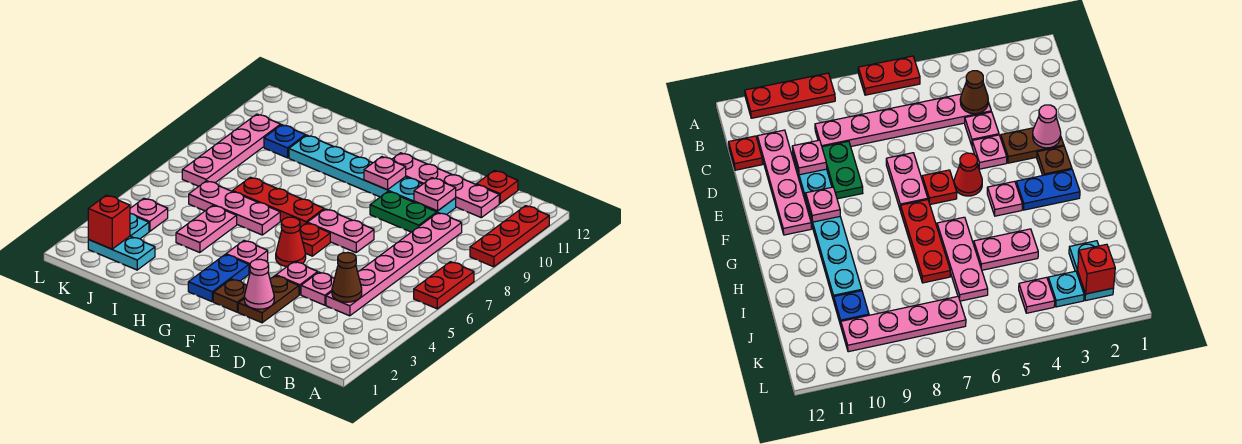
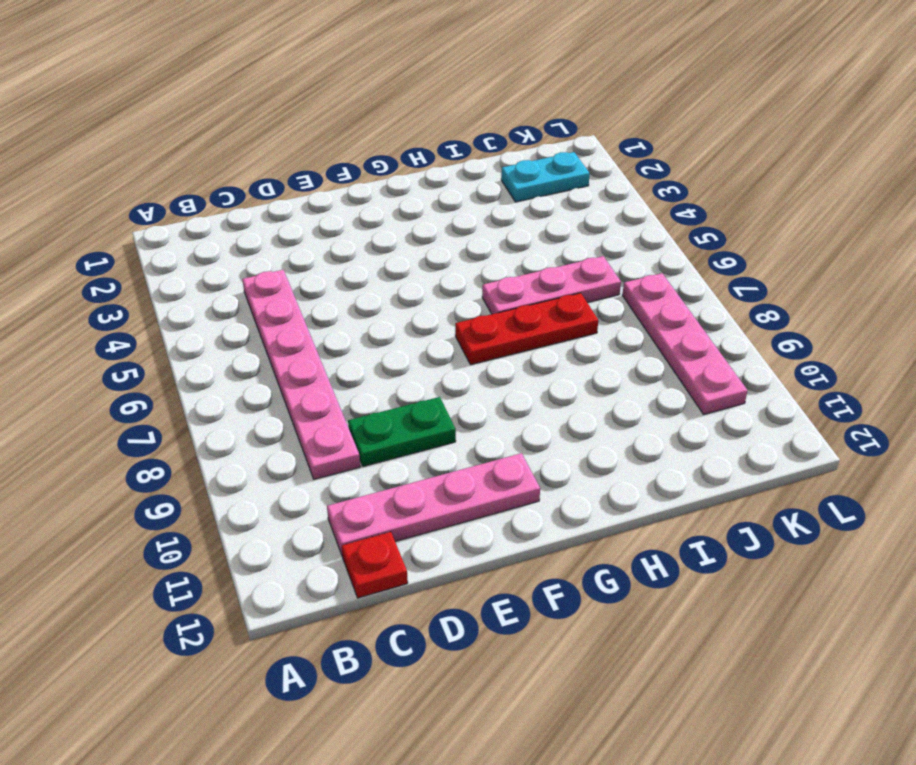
none -> red plate A6:A7 level 1
none -> red plate A9:A11 level 1
none -> pink plate D4 level 1

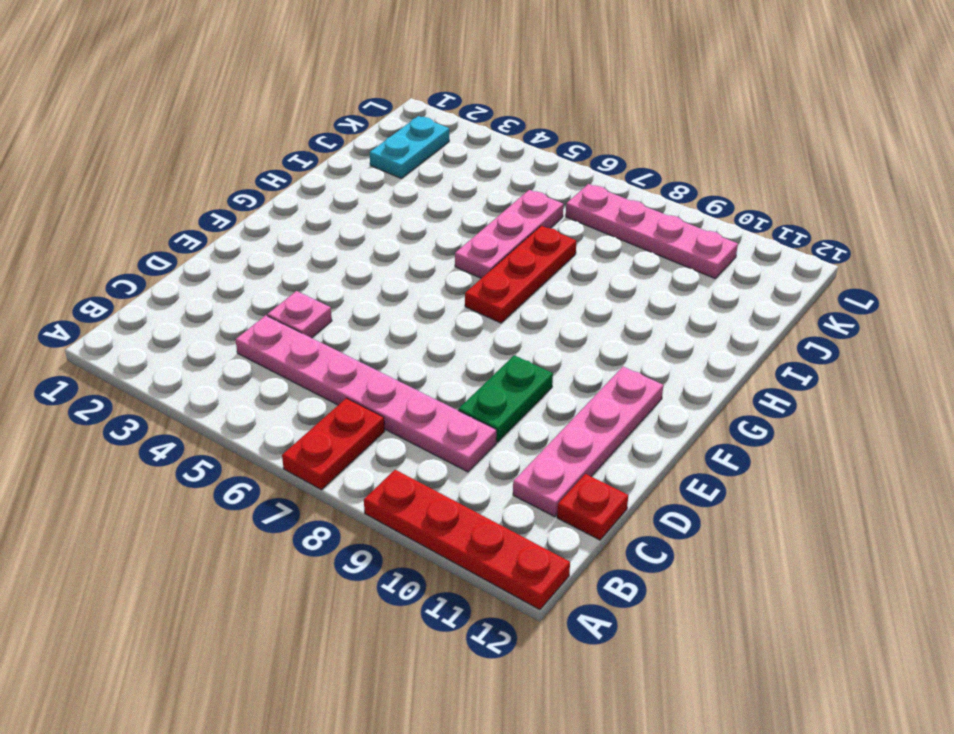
red plate A7:B7 level 1 -> red plate A6:A7 level 1
red plate A9:A12 level 1 -> red plate A9:A11 level 1
none -> cyan plate D10:I10 level 1
none -> brown plate E2:E3 level 1
none -> pink plate E4 level 1

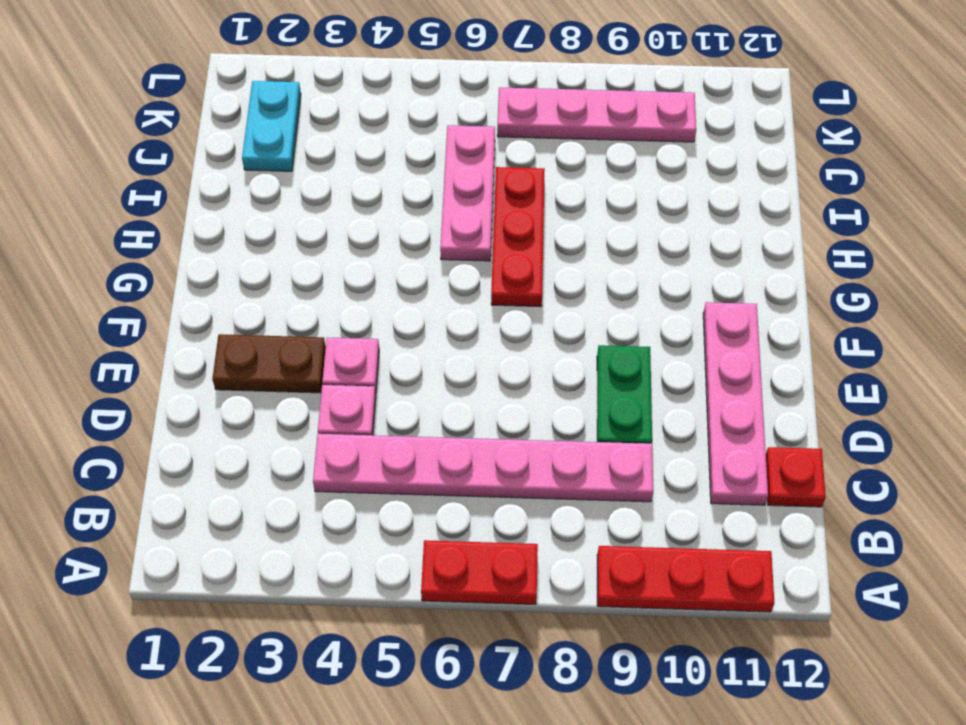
none -> cyan plate D10:I10 level 1
none -> pink plate E7:F7 level 1
none -> brown plate F2 level 1

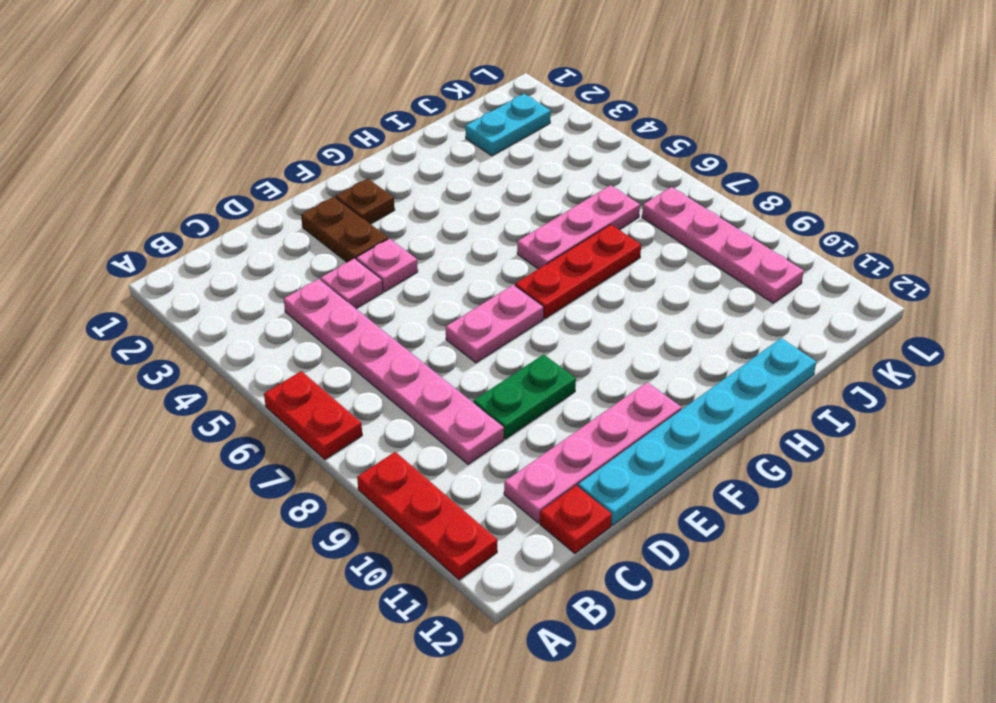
cyan plate D12:I12 level 1 -> cyan plate D10:I10 level 1
none -> red cone F5 level 1
none -> red plate F6 level 1
none -> blue plate G2:G3 level 1

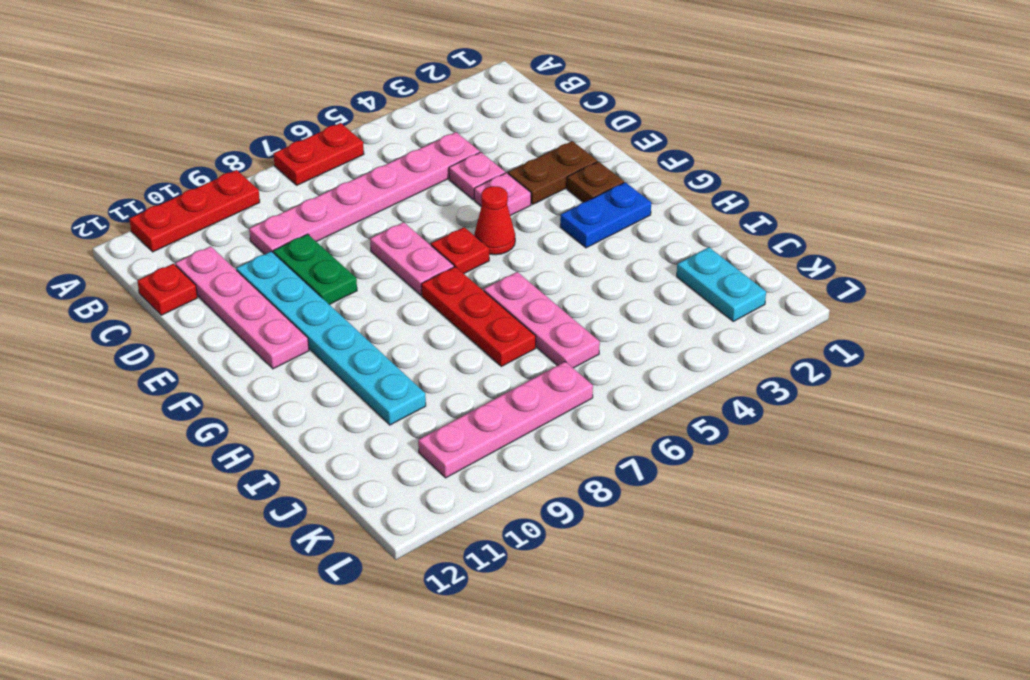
none -> pink plate G4 level 1
none -> pink plate I4:I5 level 1
none -> blue plate J10 level 1

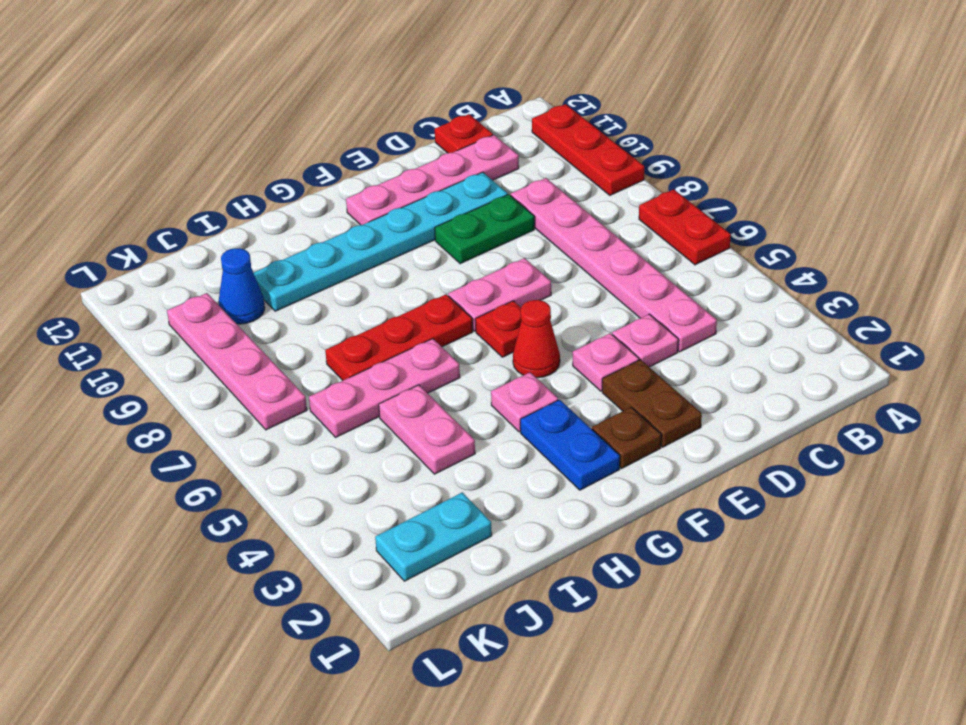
blue cone J10 level 1 -> blue plate J10 level 1
none -> cyan plate K3 level 1
none -> pink plate K4 level 1
none -> brown cone C4 level 2

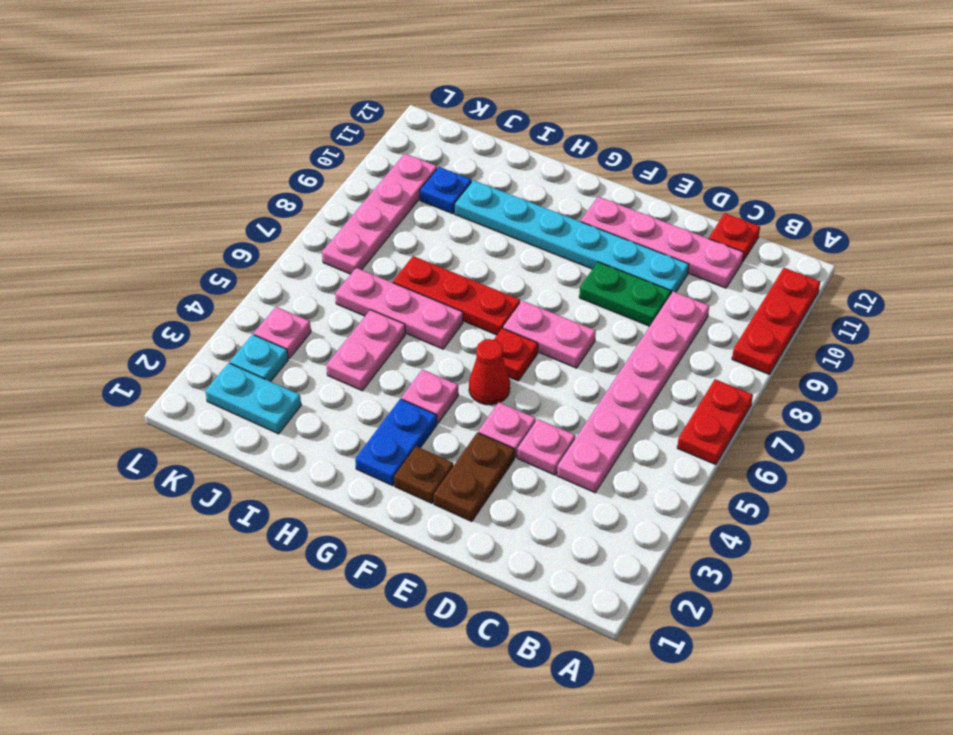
none -> brown cone C4 level 2
none -> pink plate D10 level 2
none -> pink cone E2 level 2

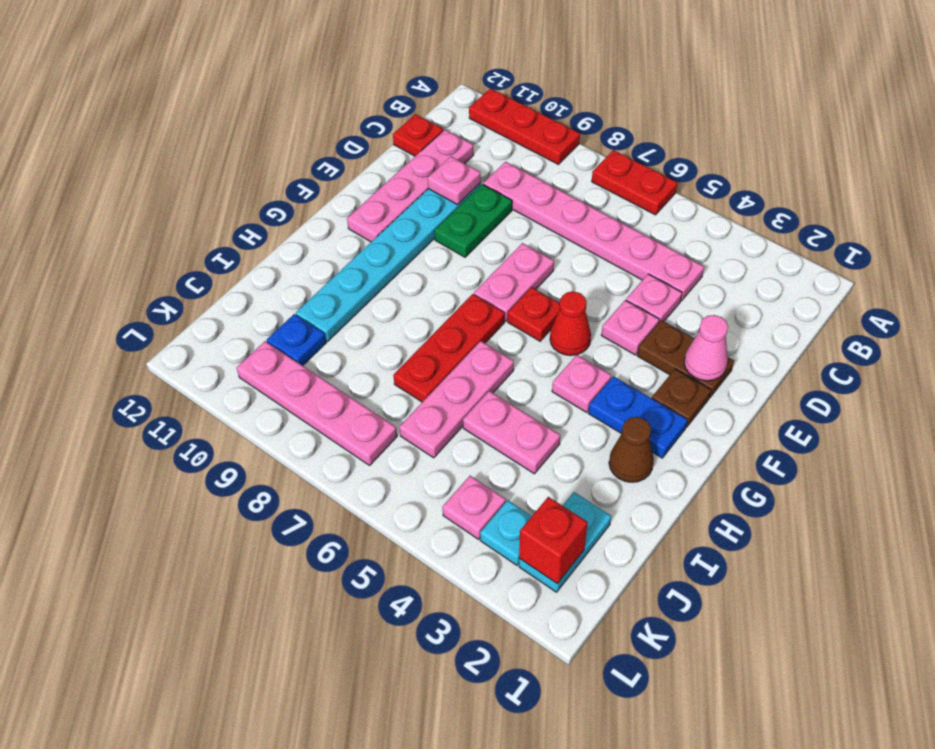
brown cone H2 level 1 -> brown cone C4 level 2
none -> pink plate F10 level 2

